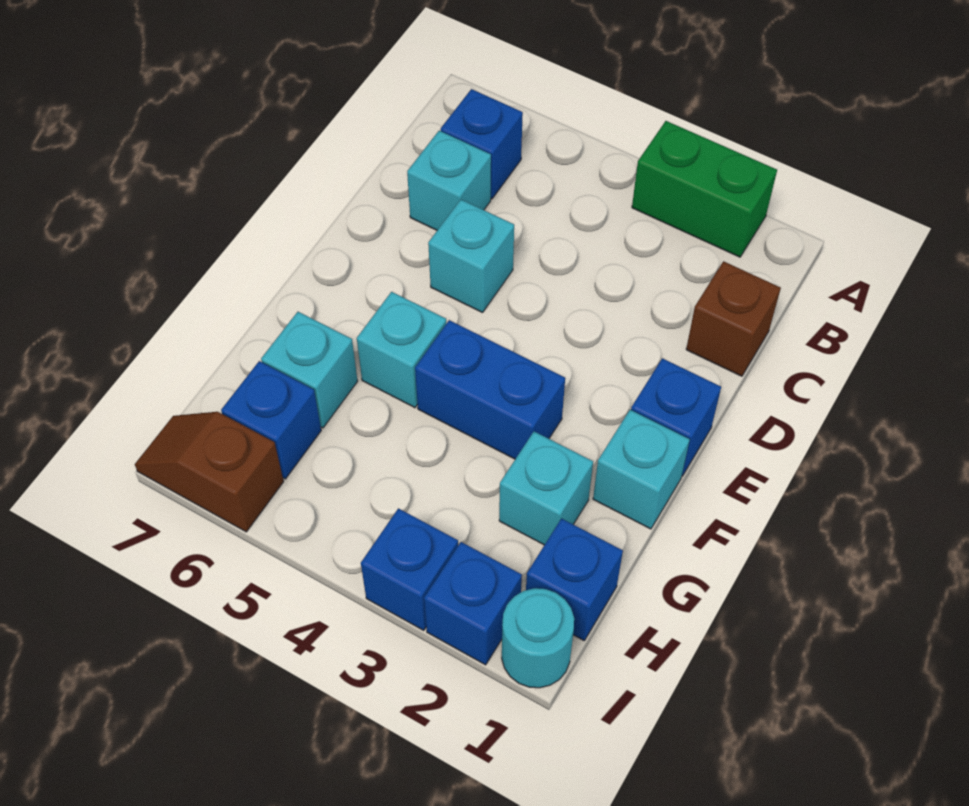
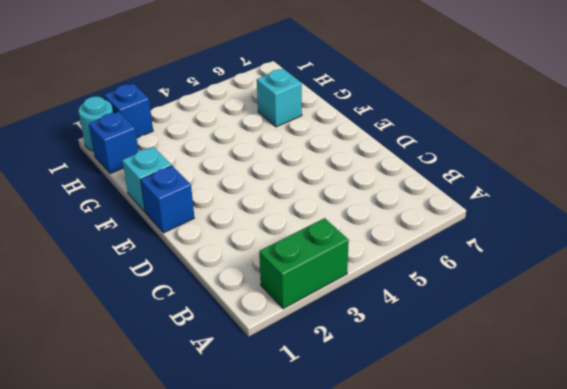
none -> blue brick B6 level 1
none -> brown brick C1 level 1
none -> cyan brick C6 level 1

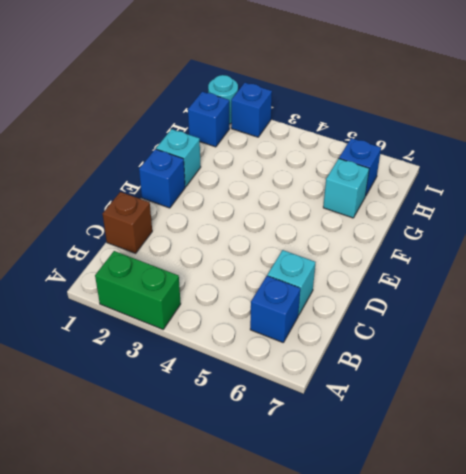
none -> cyan brick D5 level 1
none -> blue brick F3:F4 level 1
none -> cyan brick F5 level 1

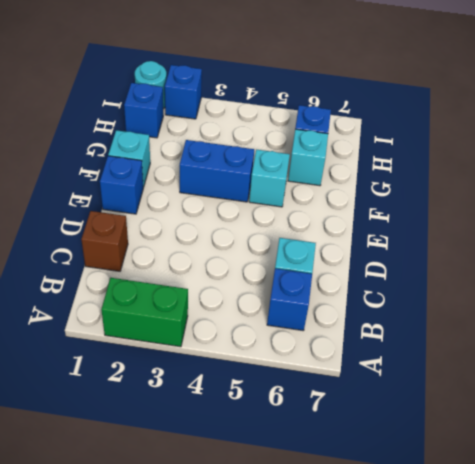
none -> cyan brick D5 level 1
none -> cyan brick G2 level 1
none -> blue brick I3 level 1

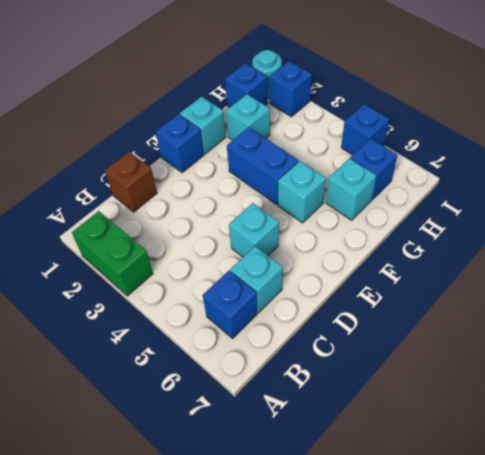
blue brick I5 level 1 -> blue brick I3 level 1
none -> brown slope I6:I7 level 1 top 6

